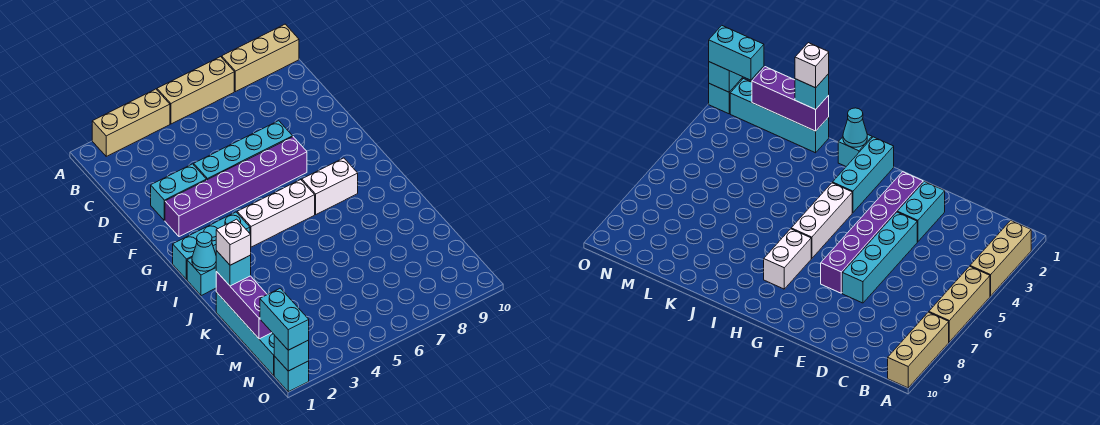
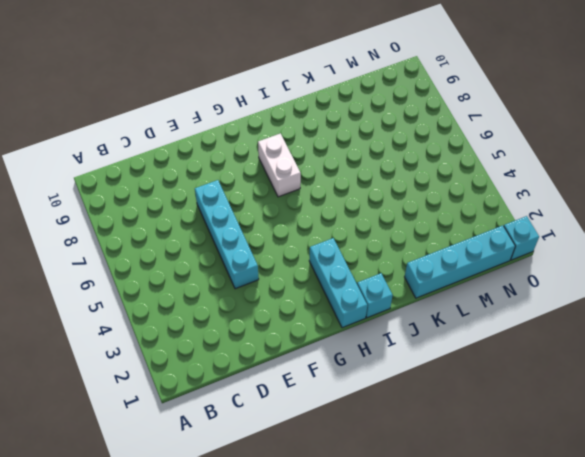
none -> tan brick A2:A4 level 1
none -> tan brick A5:A7 level 1
none -> tan brick A8:A10 level 1

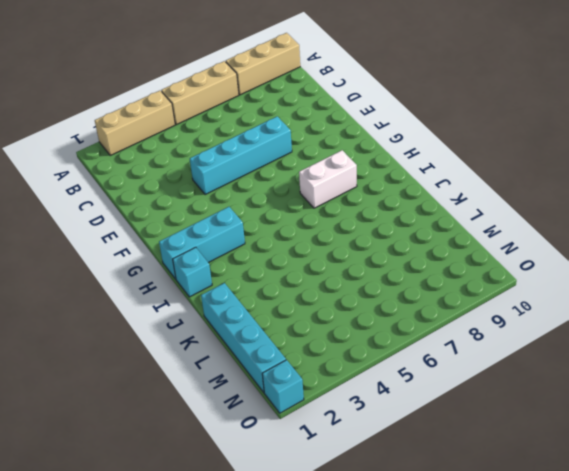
none -> cyan brick E2:E3 level 1
none -> purple brick F2:F7 level 1
none -> white brick H4:H6 level 1

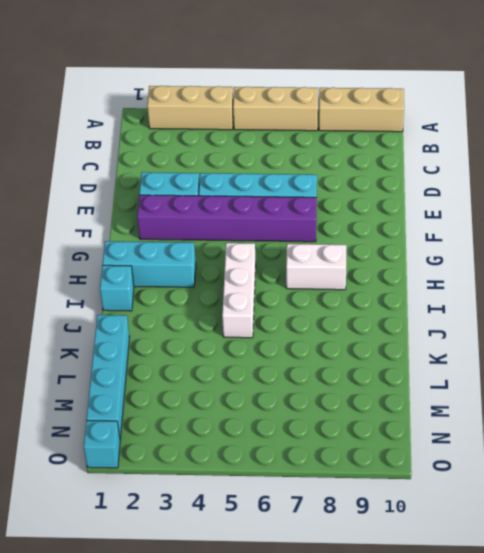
white brick H5:J5 level 1 -> white brick H4:H6 level 1
none -> cyan cone I1 level 2
none -> purple brick K1:M1 level 2
none -> cyan brick O1 level 2

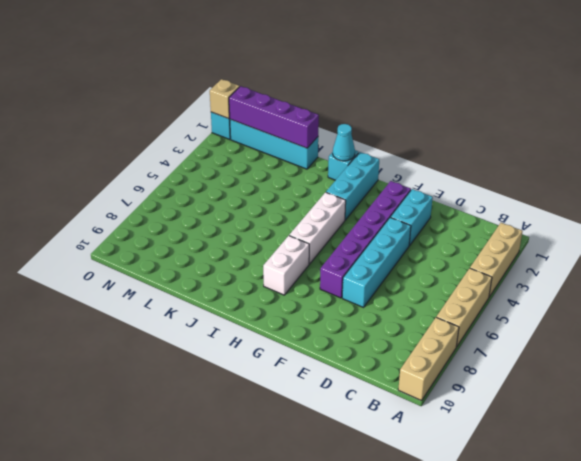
purple brick K1:N1 level 2 -> purple brick K1:M1 level 2
tan brick O1 level 2 -> cyan brick O1 level 2
none -> cyan brick K1 level 3
none -> cyan brick N1:O1 level 3
none -> white brick K1 level 4

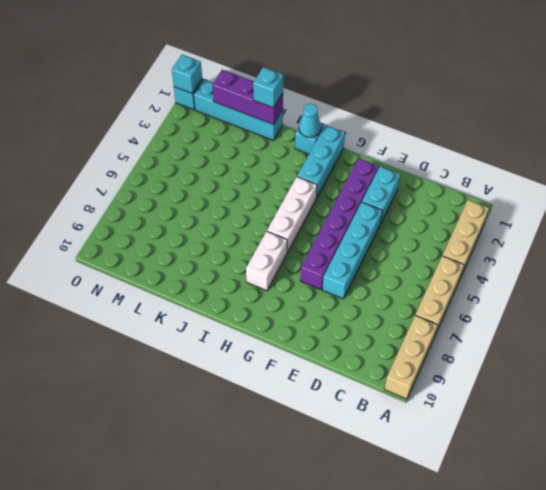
none -> cyan brick N1:O1 level 3
none -> white brick K1 level 4

